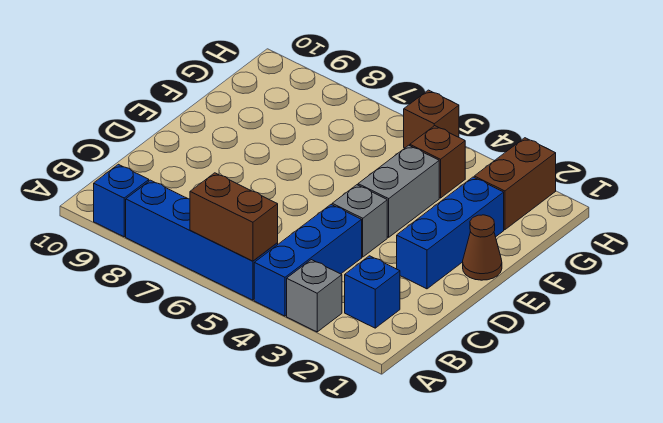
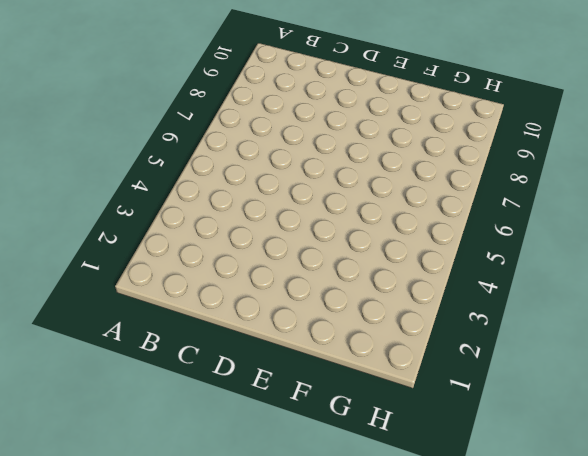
none -> grey brick A3 level 1
none -> blue brick A4:C4 level 1
none -> blue brick A5:A8 level 1

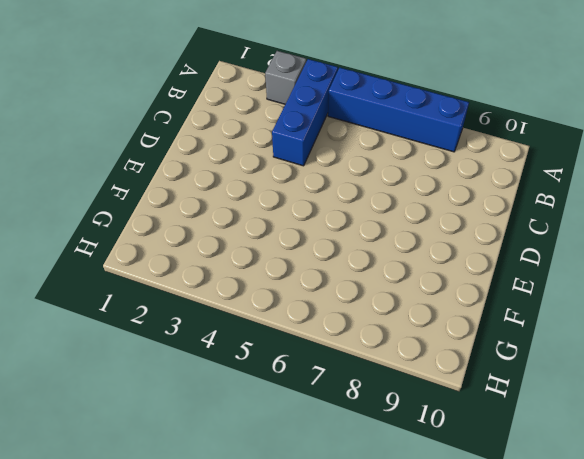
none -> blue brick A9 level 1
none -> blue brick B2 level 1
none -> blue brick D2:F2 level 1

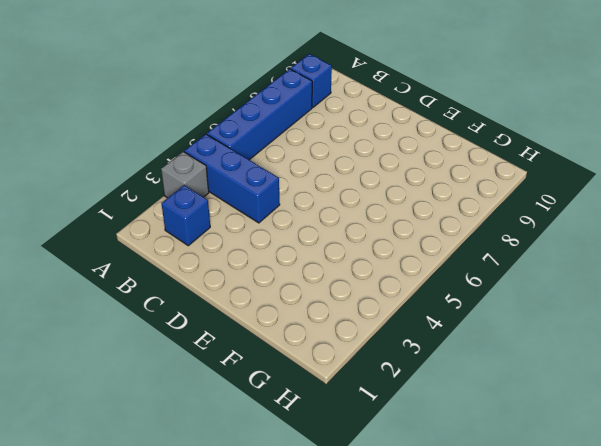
none -> blue brick D2:F2 level 1
none -> grey brick D4 level 1
none -> brown cone E1 level 1

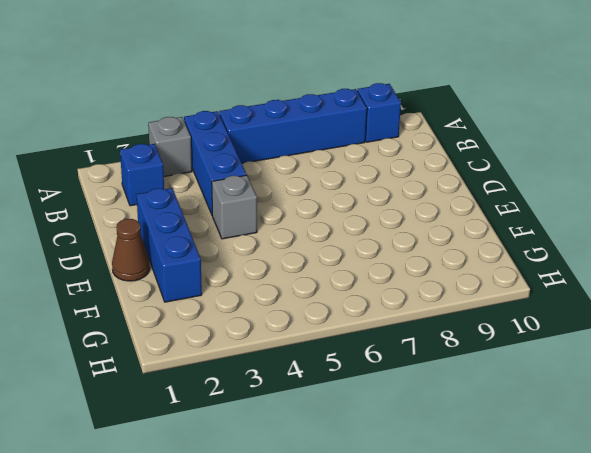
none -> grey brick E4:F4 level 1
none -> brown brick G2:H2 level 1
none -> brown brick G4 level 1

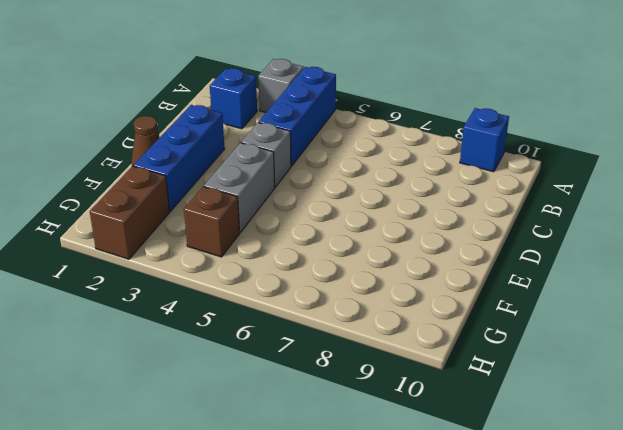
none -> blue brick A5:A8 level 1
none -> brown brick H5 level 1
none -> brown brick A5:A6 level 2

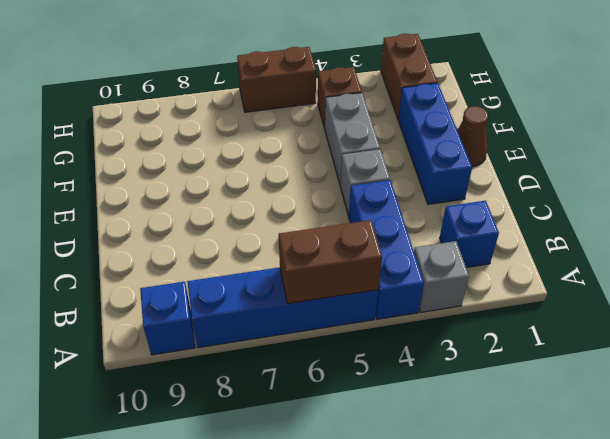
brown brick H5:H6 level 1 -> brown brick H5 level 1

